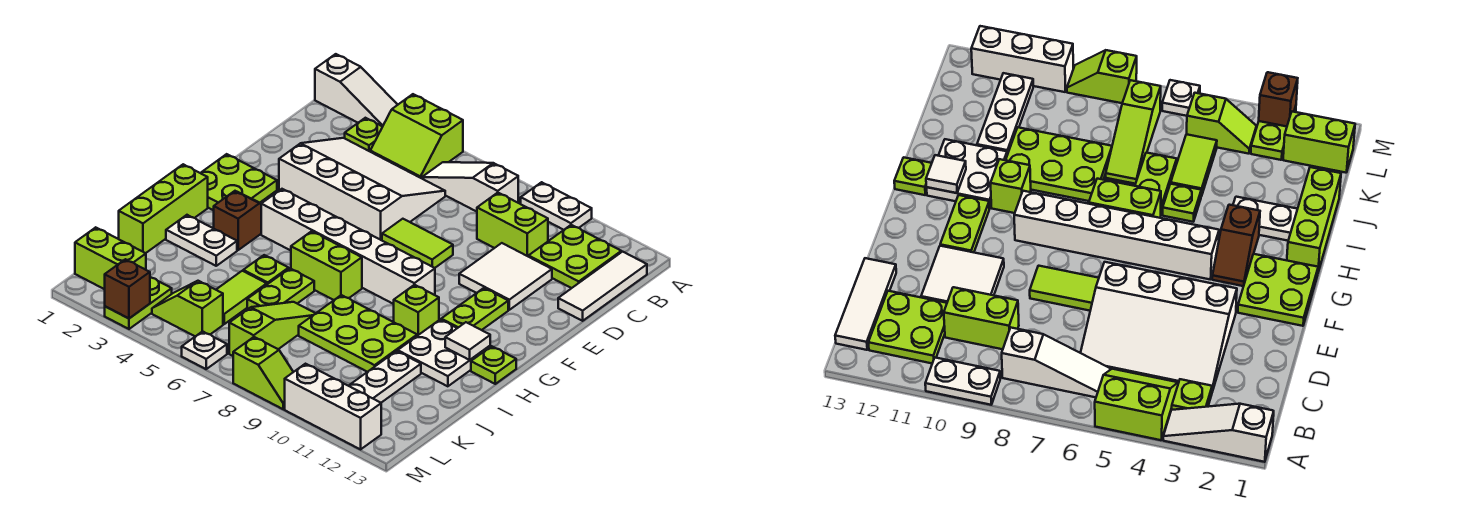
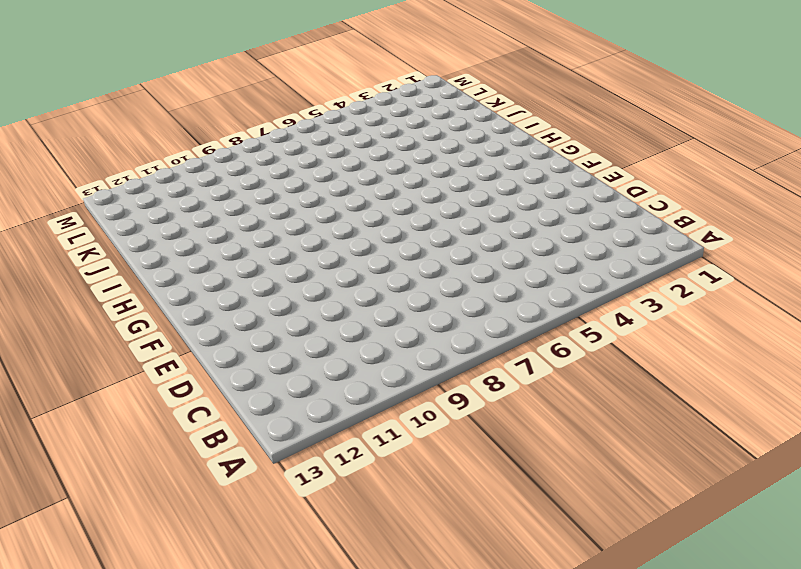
none -> white slope A1:A3 level 1 top 1
none -> lime slope A4:B5 level 1 top A
none -> white plate A9:A10 level 1
none -> lime plate B3 level 1

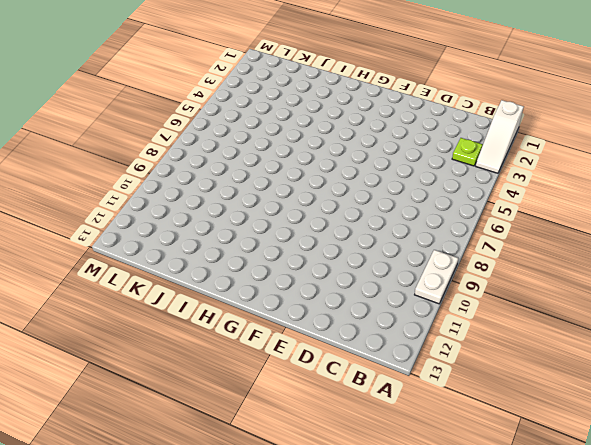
none -> lime slope A4:B5 level 1 top A
none -> white slope B6:B8 level 1 top 8
none -> lime plate B11:C12 level 1
none -> white tile B13:D13 level 1

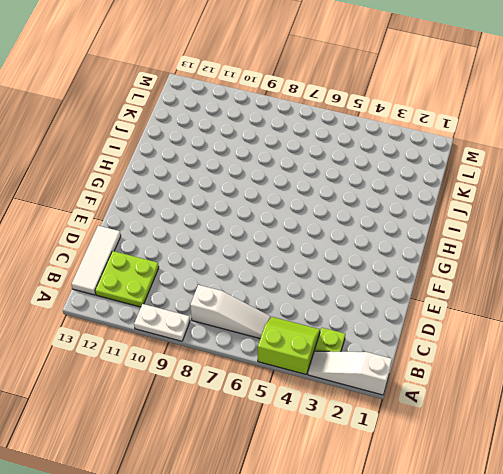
none -> white slope C3:E6 level 1 top E
none -> lime brick C9:C10 level 1
none -> white tile D10:E11 level 1
none -> lime tile E7:E8 level 1

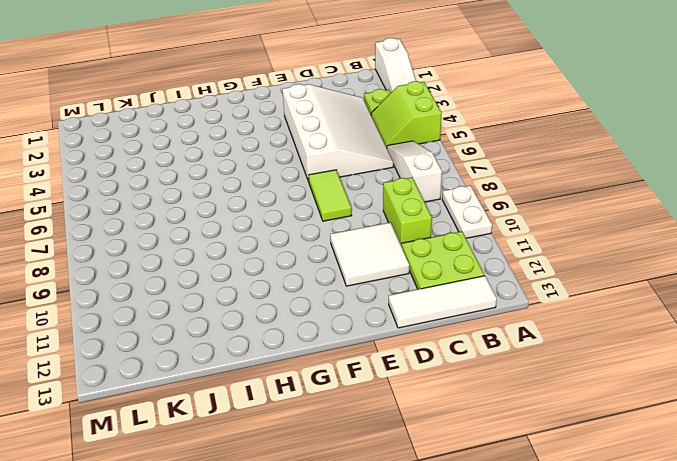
none -> lime plate F1:G2 level 1
none -> lime plate F11:G11 level 1
none -> brown slope G3:H3 level 1 top H
none -> white brick G4:G9 level 1

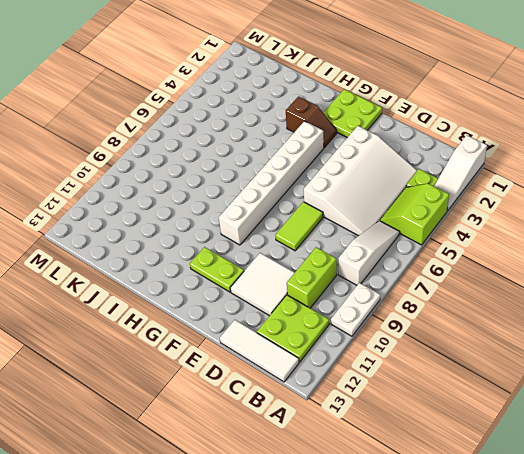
none -> lime brick H1:J1 level 1
none -> lime brick H6:H7 level 1
none -> lime brick H10 level 1
none -> white plate H11:I12 level 1

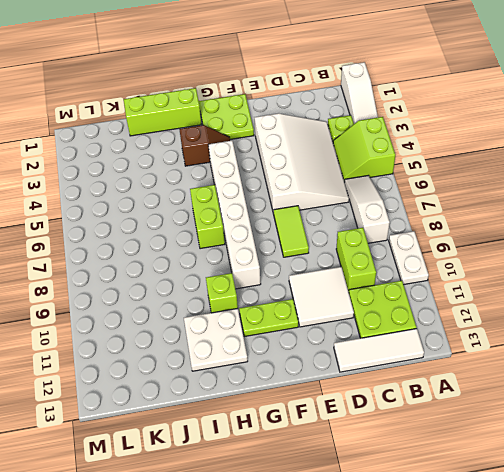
none -> lime plate H13 level 1
none -> white plate I2:I3 level 1
none -> lime plate I5 level 1
none -> lime plate I6:J6 level 1

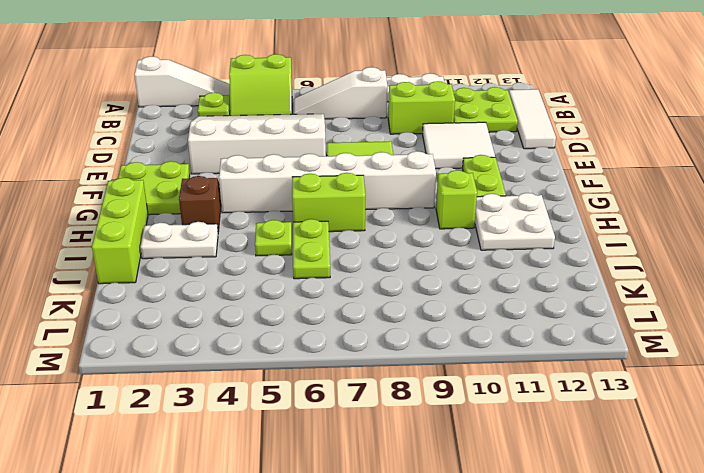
none -> lime plate H13 level 1
none -> lime plate I8:J10 level 1
none -> lime tile J5:K5 level 1
none -> lime slope J7:L7 level 1 top L

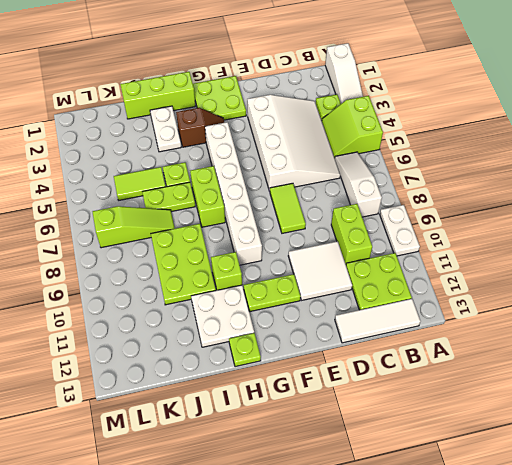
none -> white plate J11:L11 level 1
none -> lime brick L1:L2 level 1
none -> lime plate L3:M3 level 1
none -> lime slope L4:L5 level 1 top 5

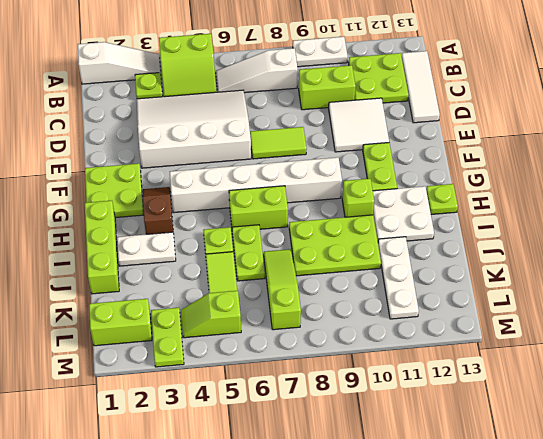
none -> white plate M6 level 1
none -> lime slope M8:M9 level 1 top 8
none -> white brick M10:M12 level 1
none -> white tile H12 level 2

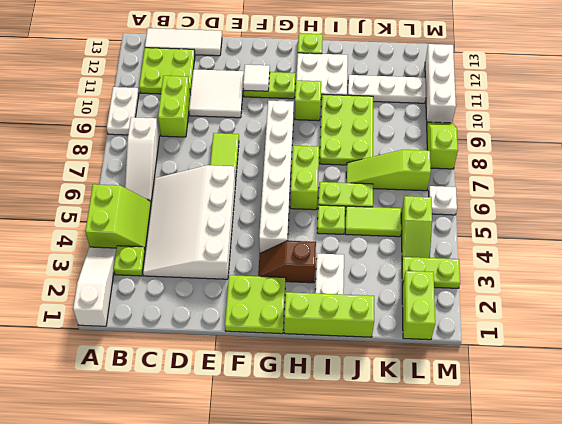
white tile F11 level 2 -> white tile H12 level 2
none -> brown brick M3 level 2

